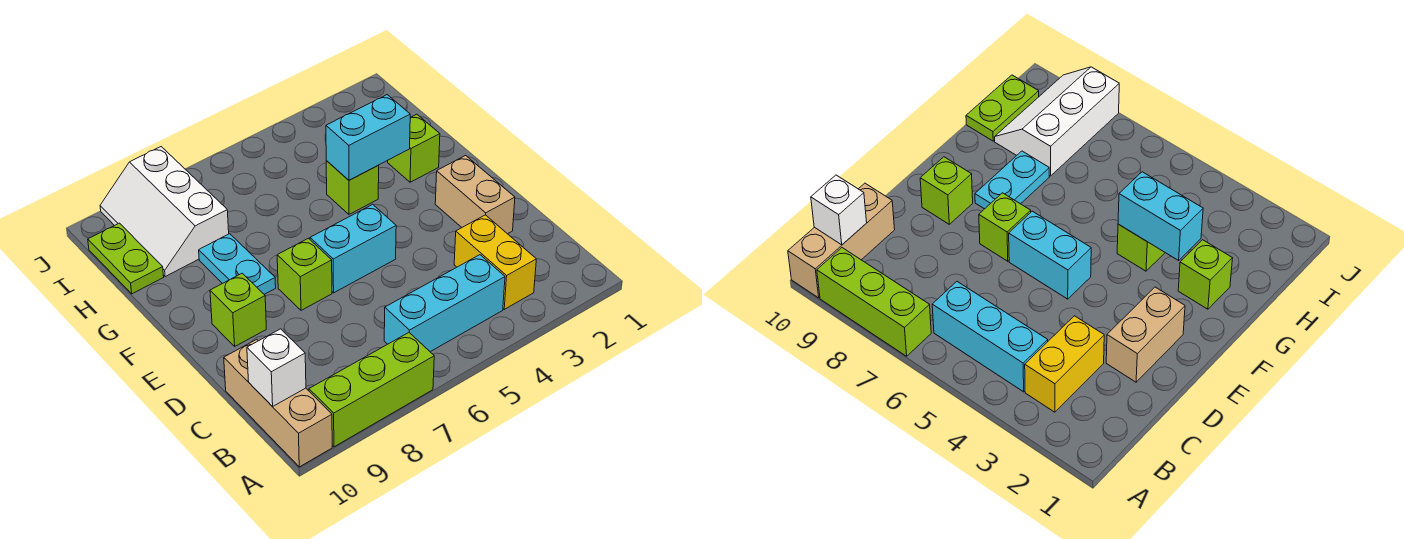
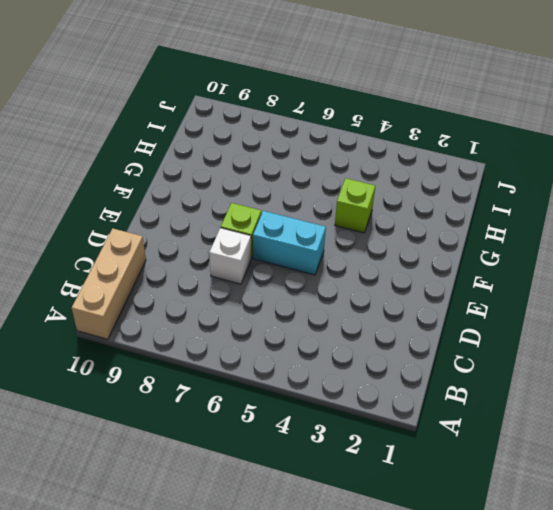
white brick D7 level 1 -> white brick B10 level 2
none -> lime brick A7:A9 level 1
none -> yellow brick B3:C3 level 1
none -> cyan brick B4:B6 level 1

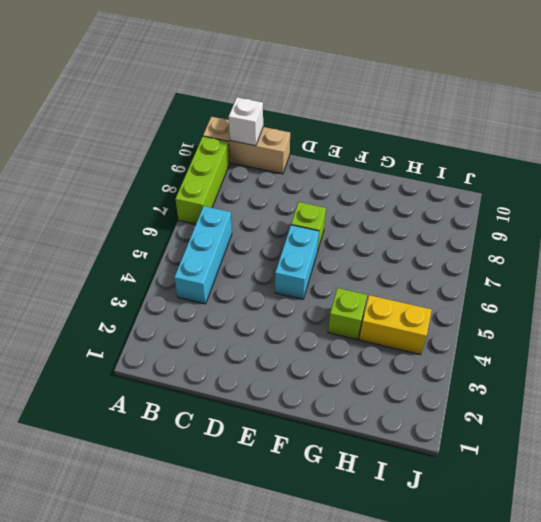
yellow brick H4:I4 level 1 -> yellow brick B3:C3 level 1
none -> tan brick D2:E2 level 1
none -> lime brick E9 level 1
none -> cyan plate F8:G8 level 1

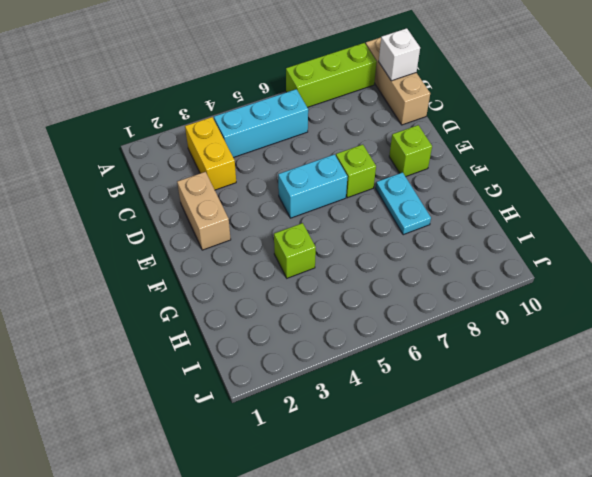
none -> lime brick G2 level 1
none -> white slope H8:J9 level 1 top 8
none -> lime plate H10:I10 level 1

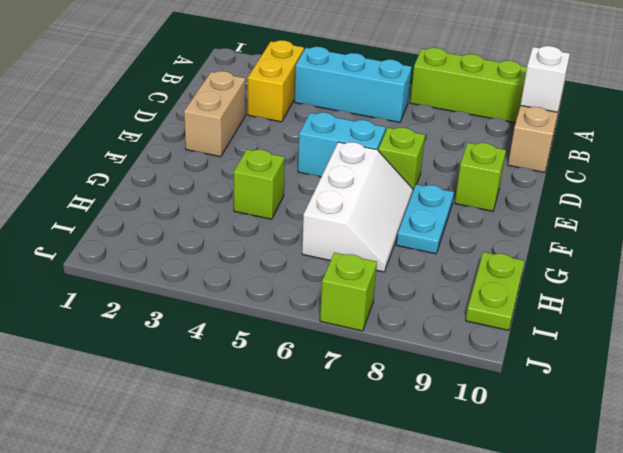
white slope F6:H7 level 1 top 6 -> white slope H8:J9 level 1 top 8
lime brick J7 level 1 -> lime brick G2 level 1
none -> cyan brick G3:G4 level 2

